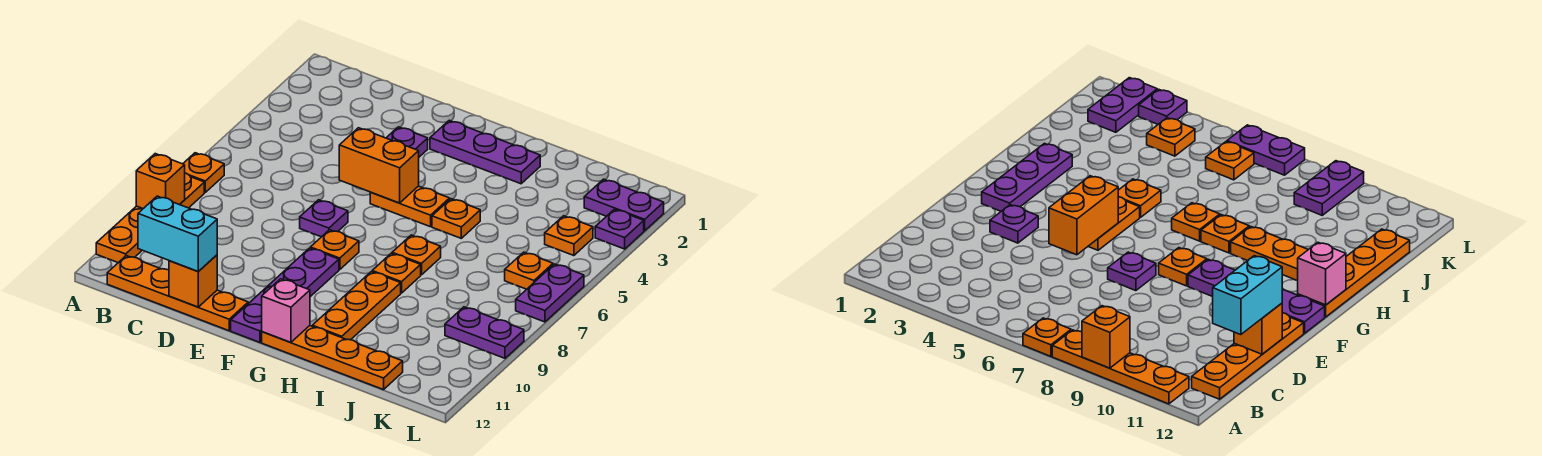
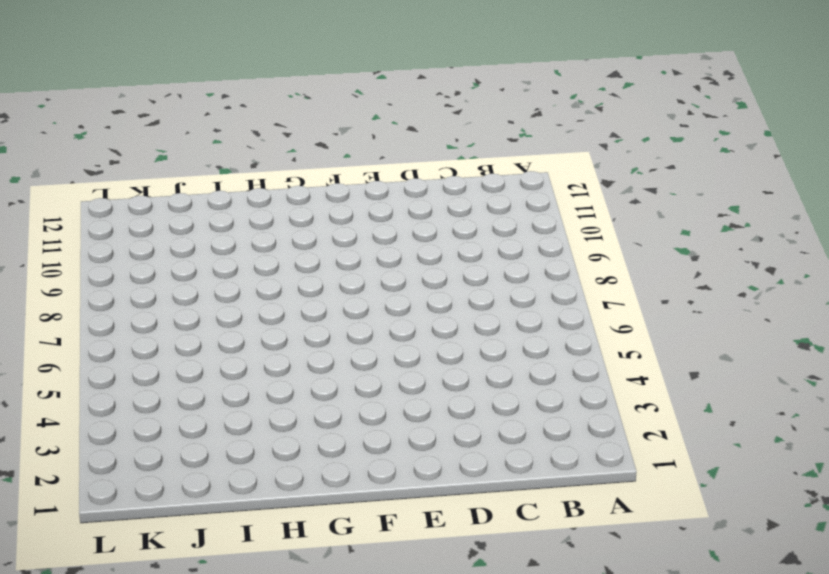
none -> orange plate A7 level 1
none -> orange plate A8:A11 level 1
none -> orange plate B12:E12 level 1

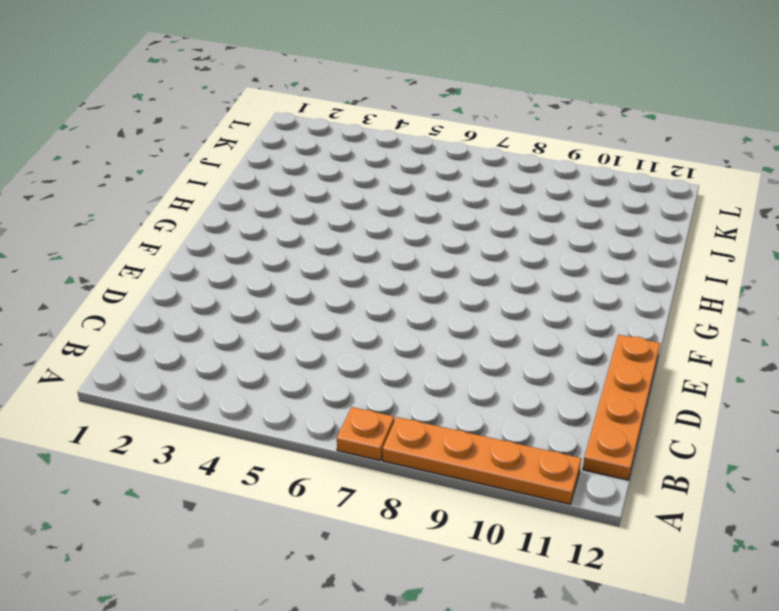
none -> purple plate E3 level 1
none -> purple plate E7 level 1
none -> purple plate F2:H2 level 1

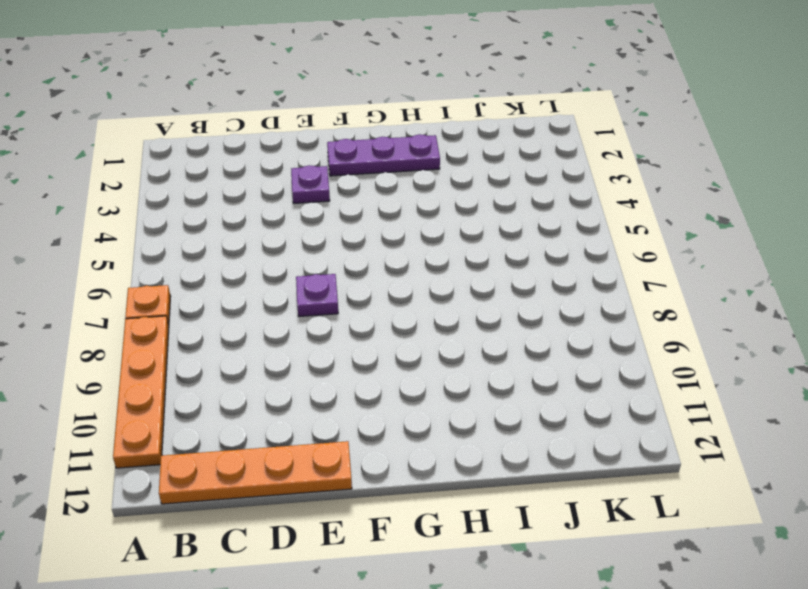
none -> orange plate F5:G5 level 1
none -> orange plate F8 level 1
none -> purple plate F9:F12 level 1

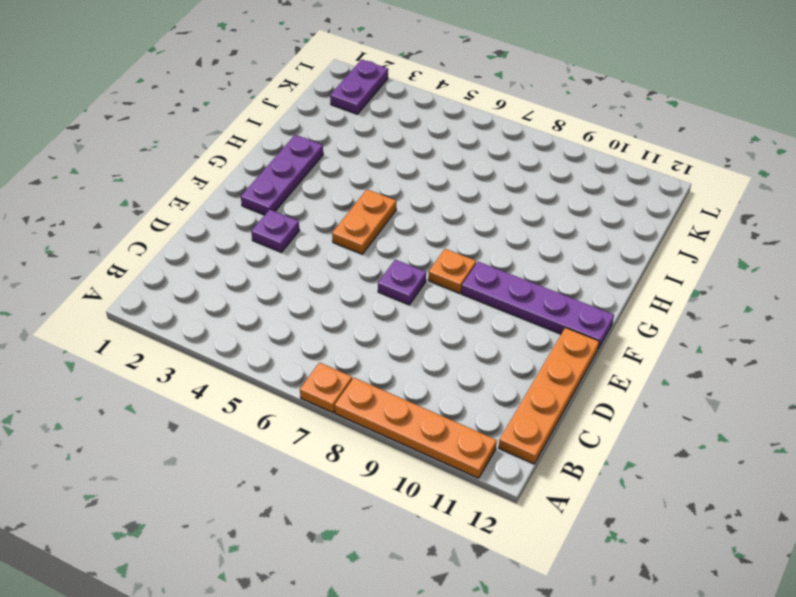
none -> orange plate G12:J12 level 1
none -> orange plate H5 level 1
none -> orange plate H7 level 1

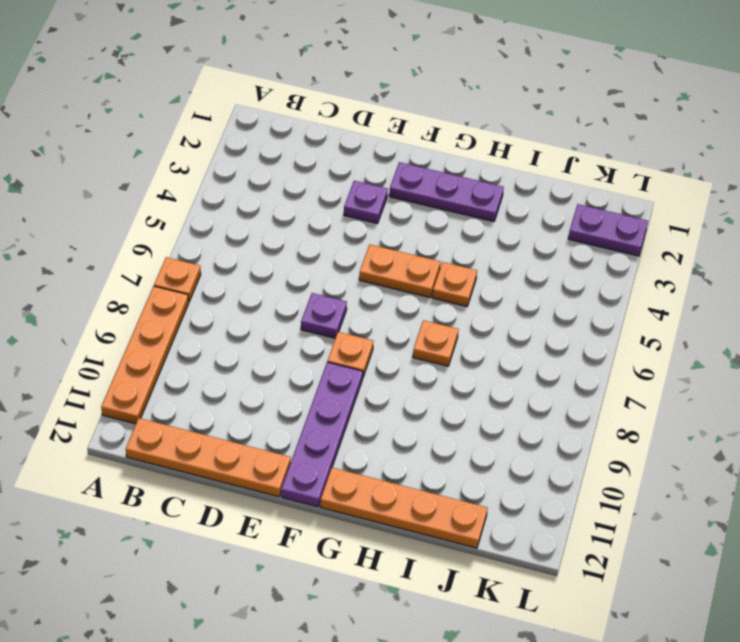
none -> orange plate H8 level 1
none -> orange plate H9:H11 level 1
none -> orange plate K4 level 1

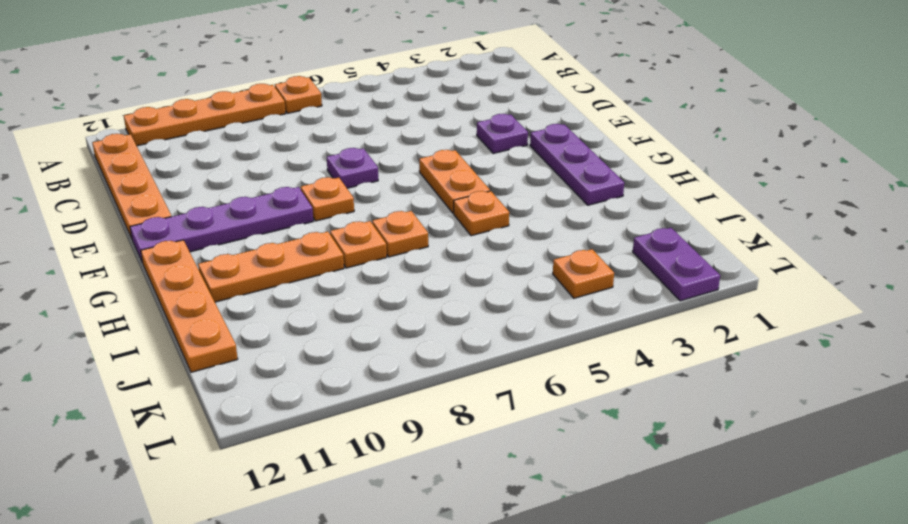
none -> orange plate K6 level 1
none -> purple plate K9:L9 level 1
none -> purple plate L3 level 1

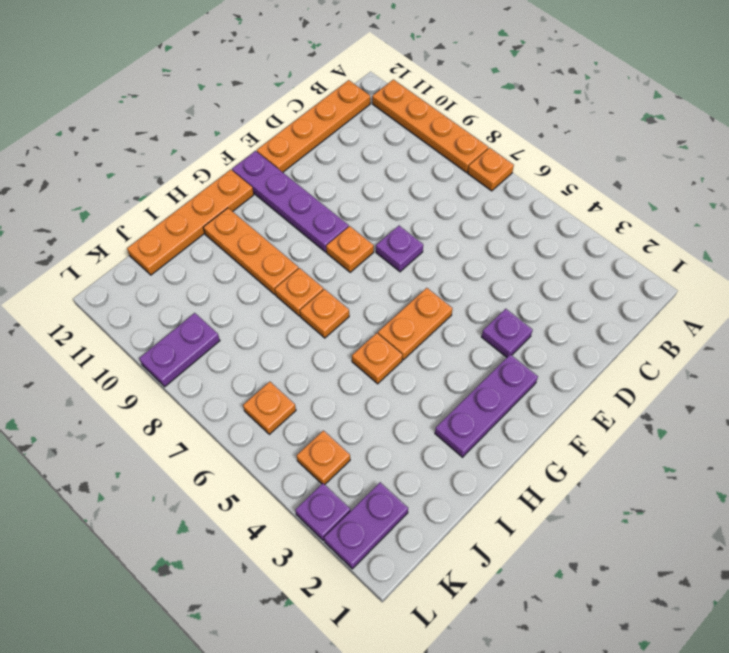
none -> purple plate L6:L7 level 1
none -> orange brick A9 level 2
none -> orange brick D12 level 2

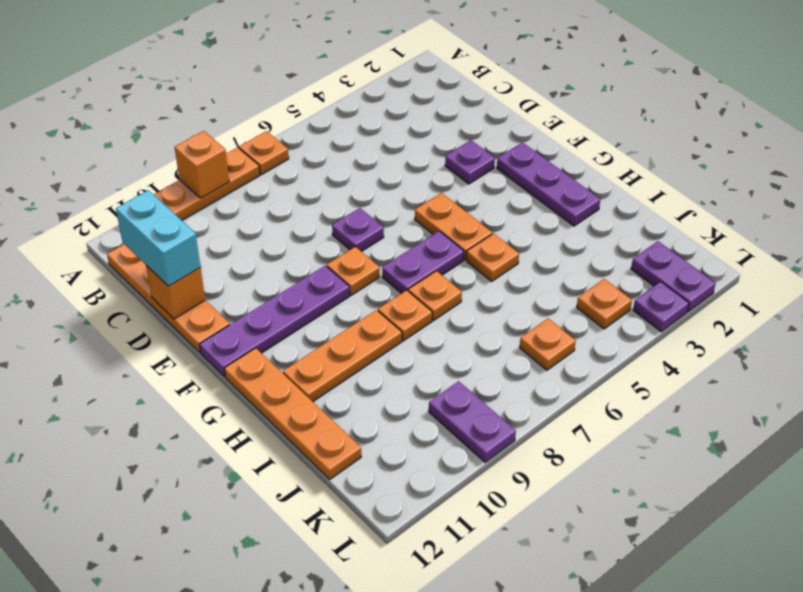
purple plate G6:G7 level 1 -> purple plate L6:L7 level 1
none -> orange brick E5:F5 level 2
none -> pink brick G12 level 2

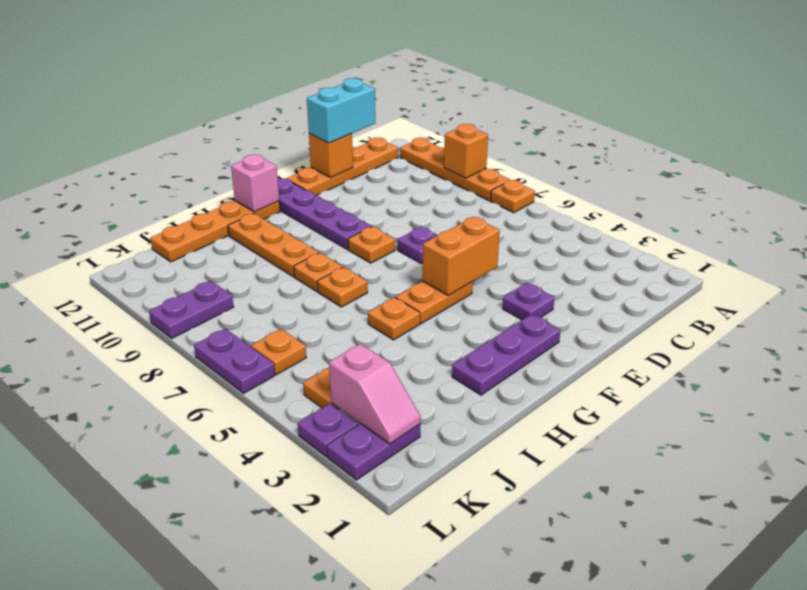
pink slope K2:K3 level 2 top 3 -> none

